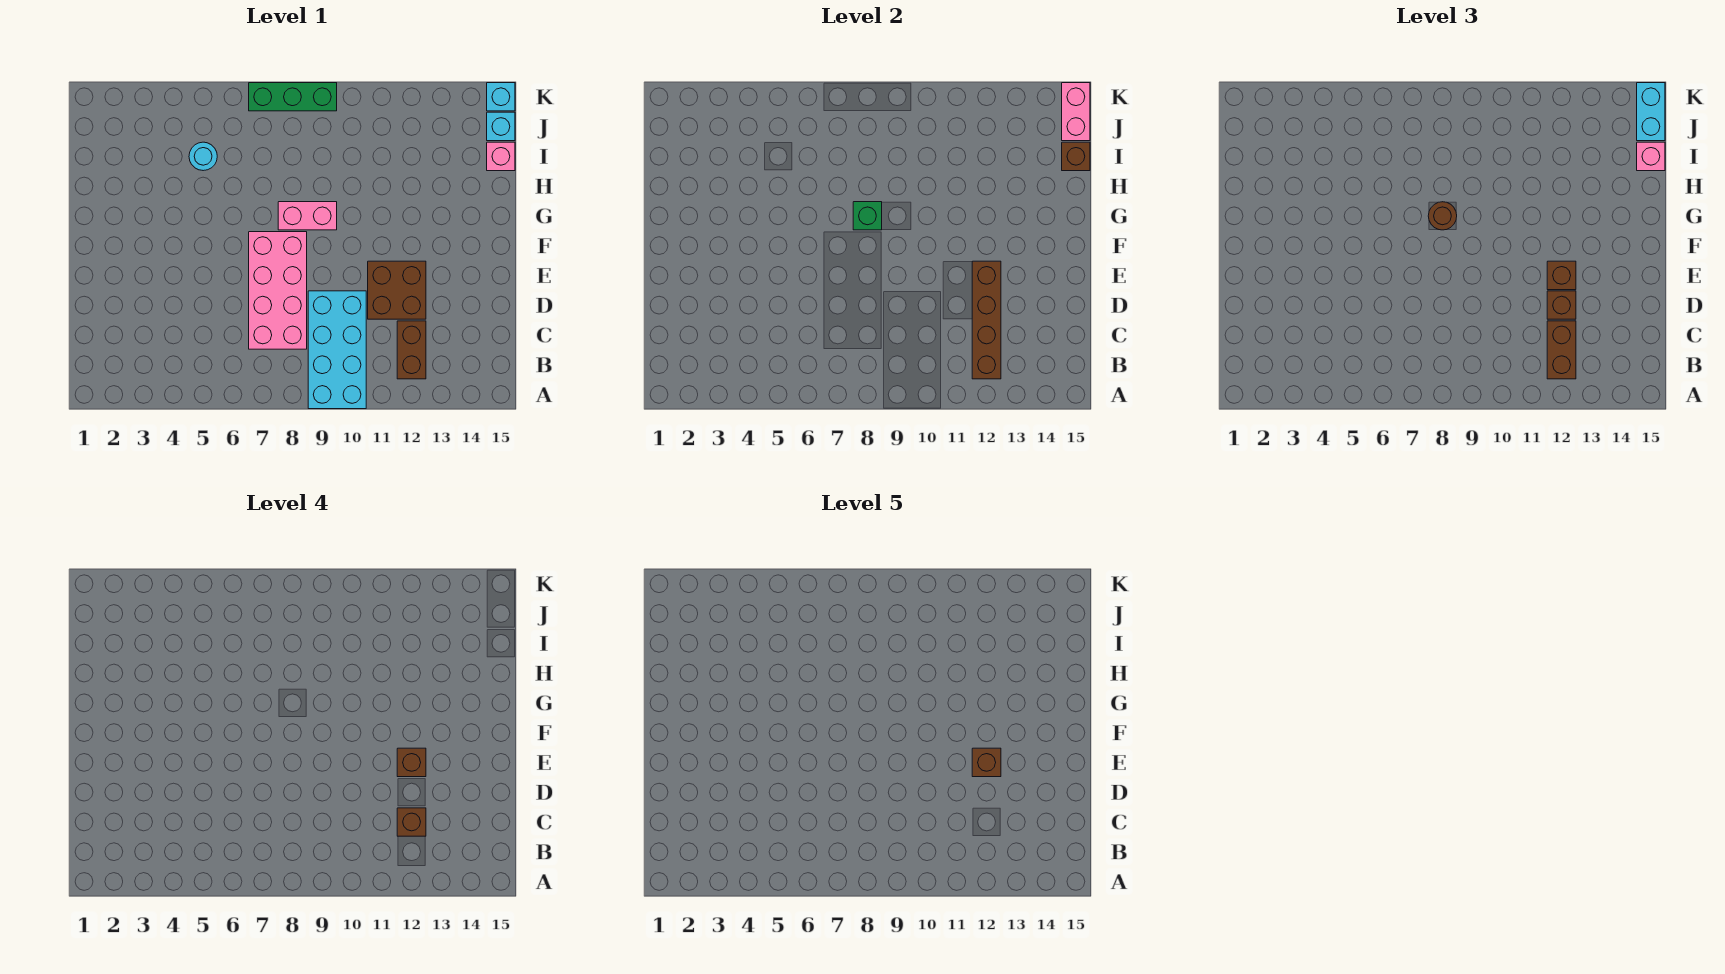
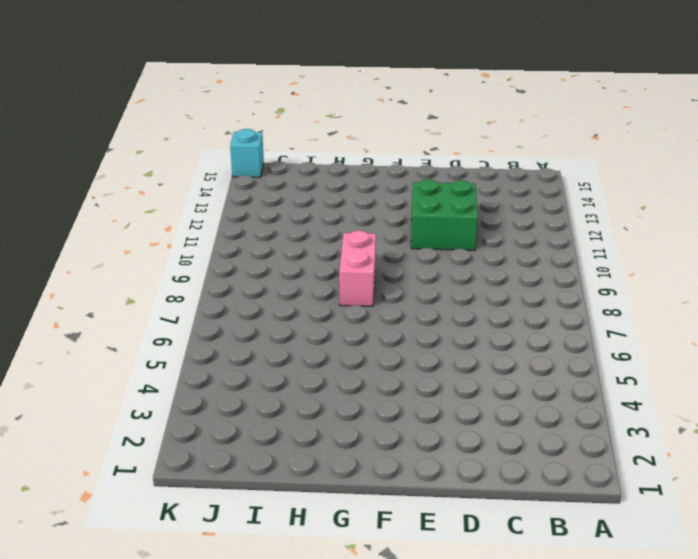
green brick D11:E12 level 1 -> brown brick D11:E12 level 1
none -> cyan brick A9:D10 level 1
none -> brown brick B12:C12 level 1
none -> pink brick C7:F8 level 1

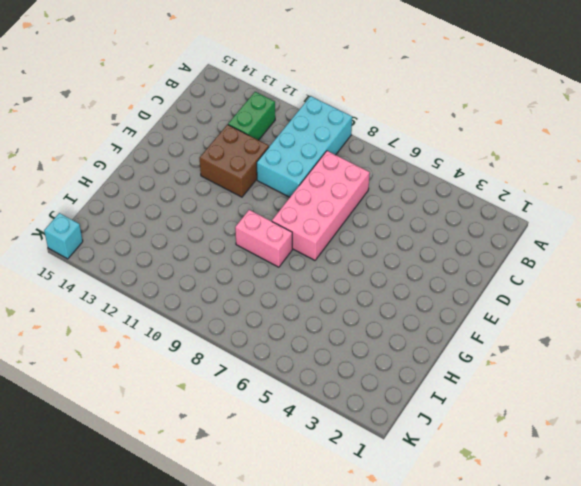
green brick B12:C12 level 1 -> brown brick B12:C12 level 1
none -> cyan round brick I5 level 1
none -> pink brick I15 level 1
none -> cyan brick J15 level 1

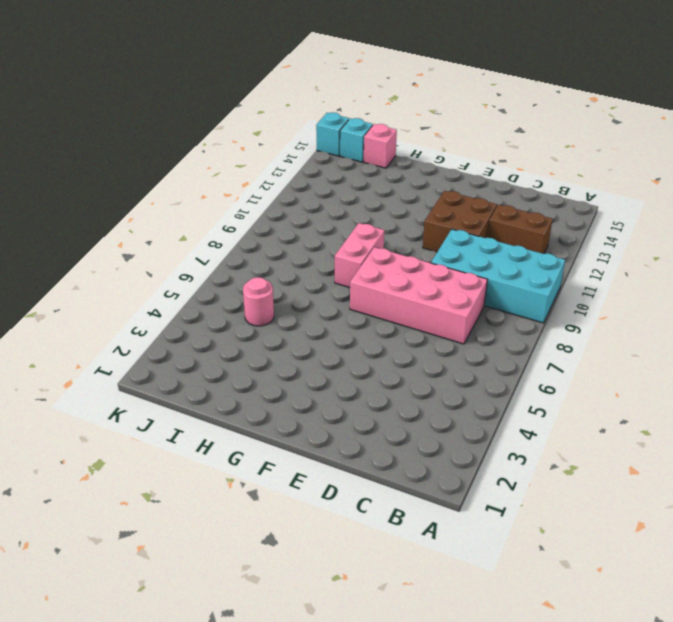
pink round brick I5 level 1 -> cyan round brick I5 level 1
none -> green brick K7:K9 level 1
none -> brown brick B12:E12 level 2
none -> green brick G8 level 2

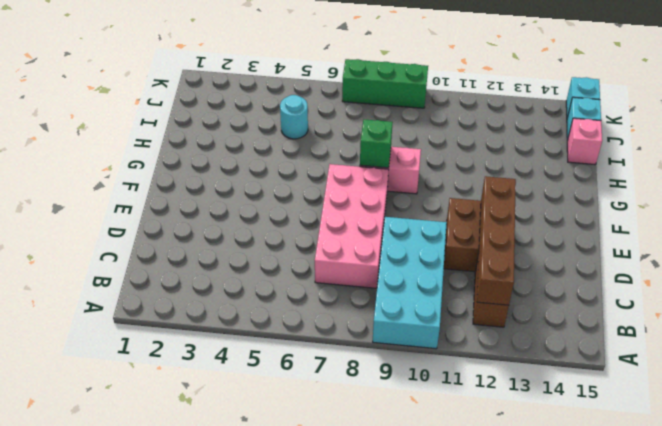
none -> brown brick I15 level 2
none -> pink brick J15:K15 level 2
none -> brown brick B12:C12 level 3

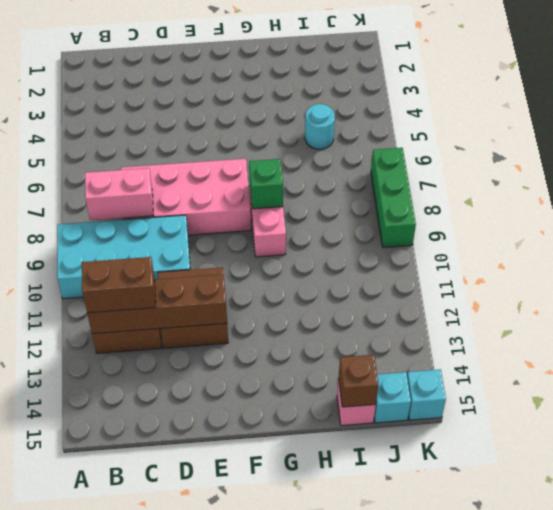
pink brick B8:C8 level 2 -> pink brick J15:K15 level 2
none -> brown brick D12 level 3
none -> brown brick E12 level 3
none -> brown round brick G8 level 3

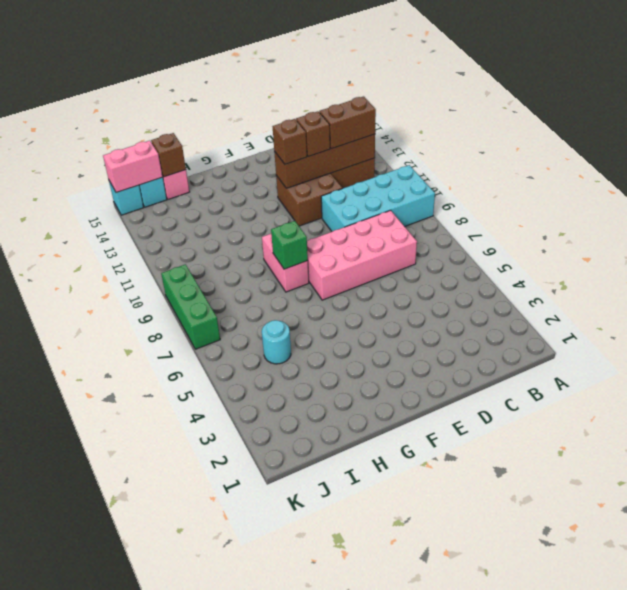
none -> brown round brick G8 level 3
none -> pink brick I15 level 3
none -> cyan brick J15:K15 level 3

